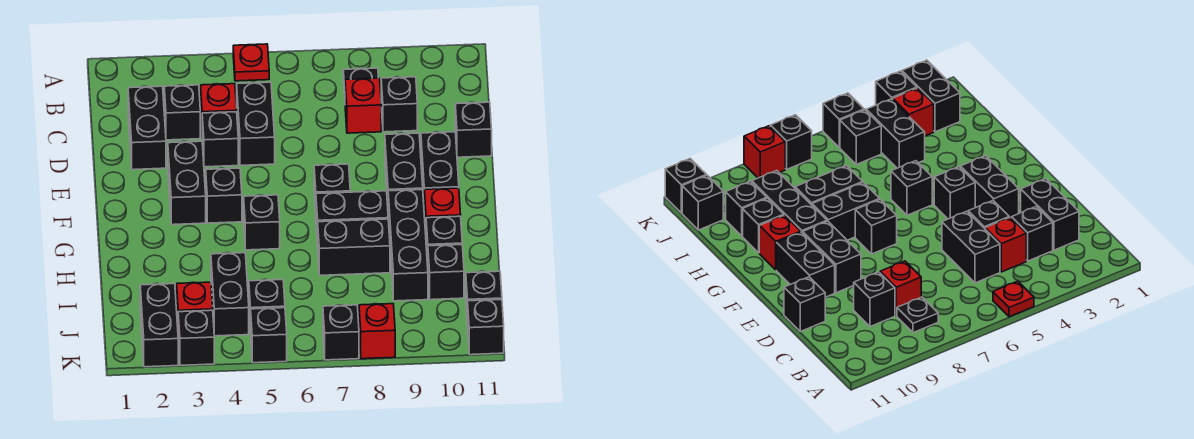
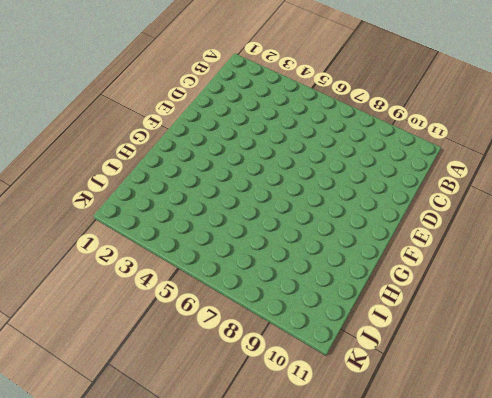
none -> red plate A5 level 1
none -> black plate B8 level 1
none -> black brick C2:D2 level 1
none -> black brick C3 level 1

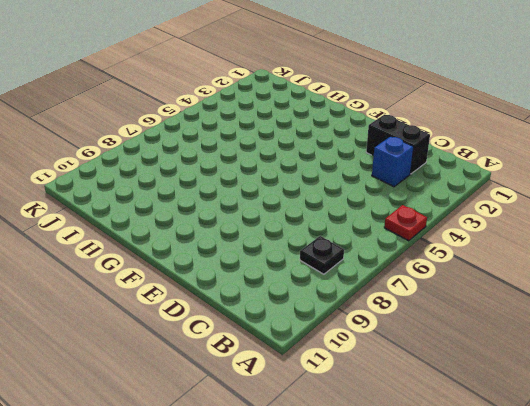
blue brick C3 level 1 -> black brick C3 level 1
none -> red brick C4 level 1
none -> black brick C5:D5 level 1
none -> red brick C8 level 1
none -> black brick C9 level 1

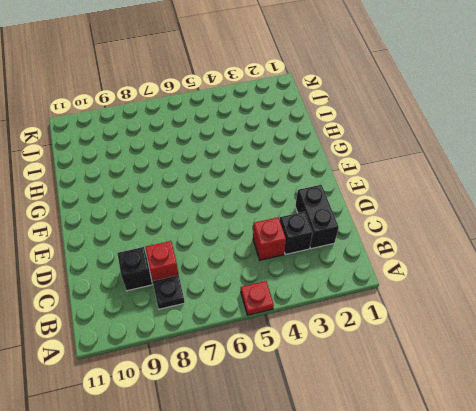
none -> black brick C5:D5 level 1
none -> black brick D4 level 1
none -> black brick D11 level 1
none -> black brick E3:F3 level 1

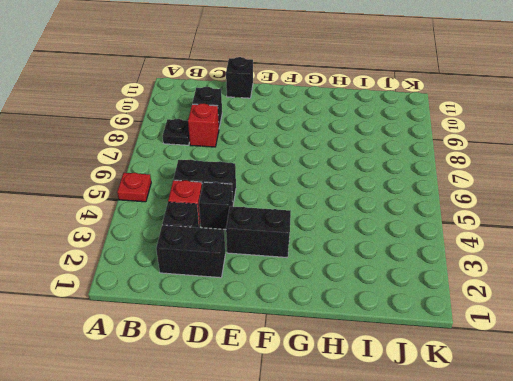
none -> black brick E9:F9 level 1
none -> black brick E10:F10 level 1
none -> black brick F4 level 1
none -> black brick F7 level 1

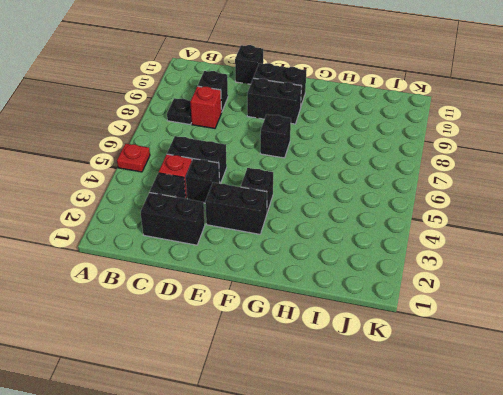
none -> black brick G5 level 1
none -> black brick G7:G8 level 1
none -> black brick G9:I9 level 1
none -> red brick G10 level 1

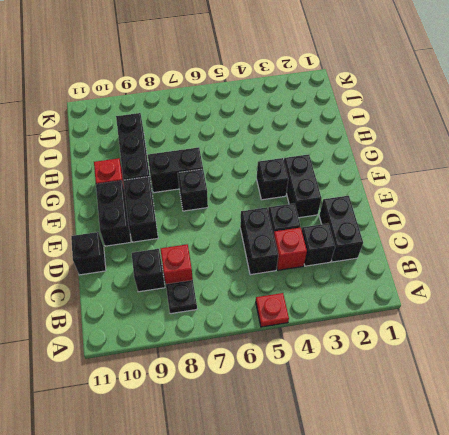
none -> black brick G5 level 1
none -> black brick H7:H8 level 1
none -> black brick H10 level 1
none -> black brick I4:J4 level 1

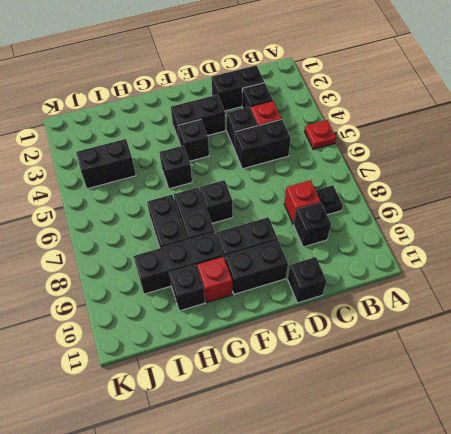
none -> black brick I10 level 1
none -> black brick J2:K2 level 1
none -> red brick J3 level 1
none -> black brick J5 level 1

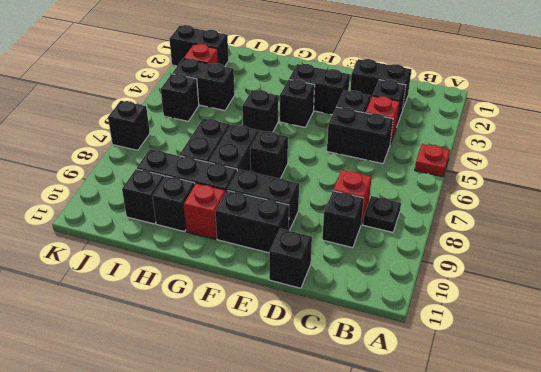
none -> black brick J11 level 1
none -> black brick K3 level 1
none -> black brick K5 level 1
none -> red brick K8 level 1

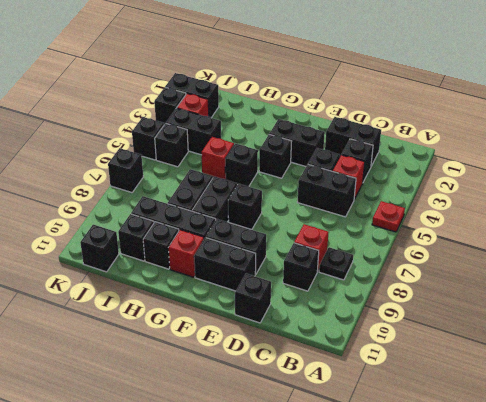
red brick H5 level 1 -> red brick K8 level 1
none -> black brick K11 level 1

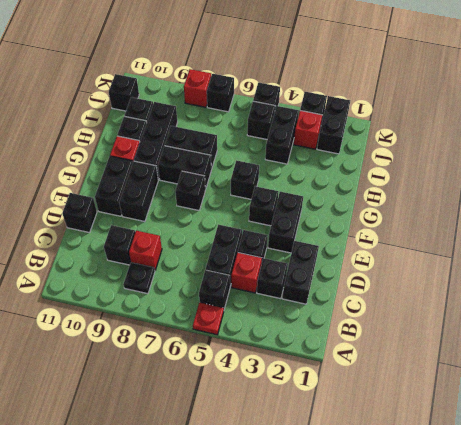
black brick B5 level 1 -> black brick K11 level 1

